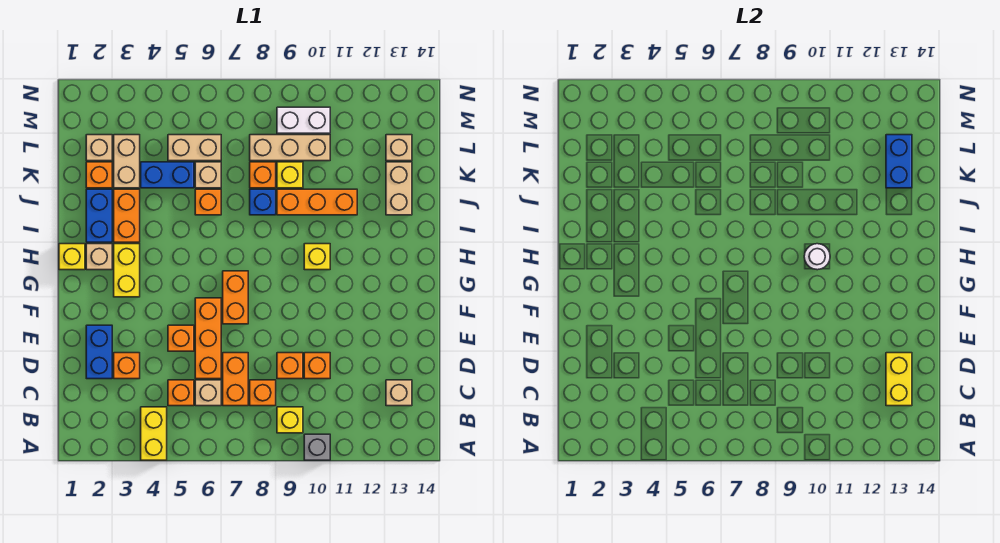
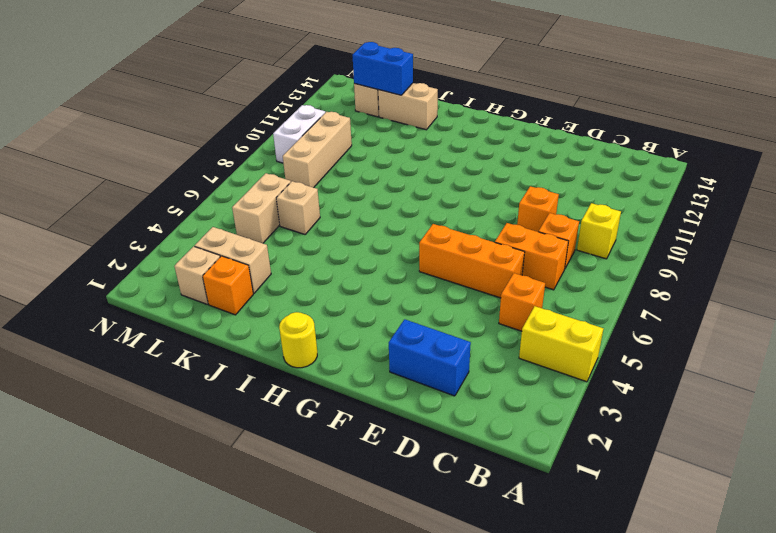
yellow round brick H1 level 1 -> yellow brick H1 level 1
none -> grey brick A10 level 1
none -> tan brick C6 level 1
none -> tan brick C13 level 1
none -> orange brick D3 level 1

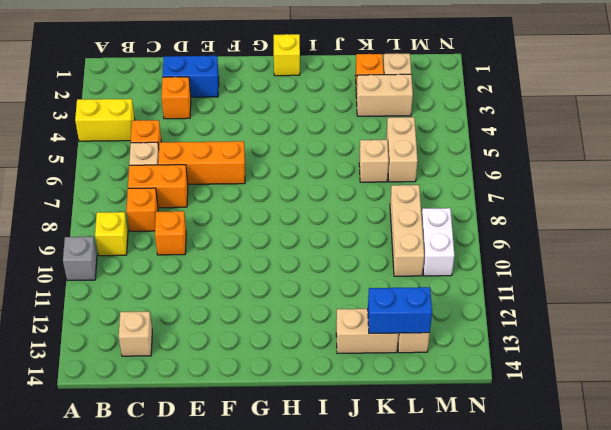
none -> orange brick D10 level 1
none -> orange brick E5 level 1
none -> orange brick F7:G7 level 1
none -> yellow brick G3:H3 level 1

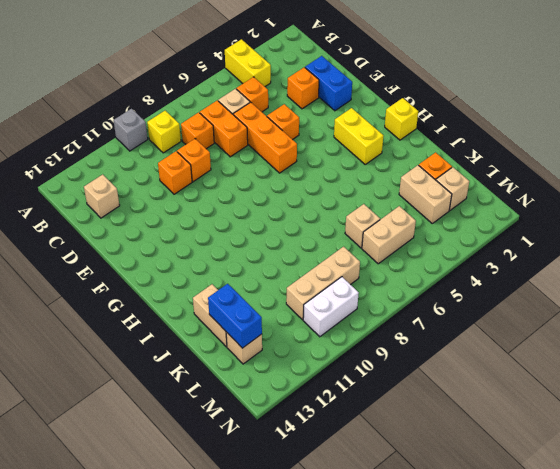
none -> orange brick F7:G7 level 1
none -> tan brick H2 level 1
none -> yellow brick H10 level 1
none -> blue brick I2:J2 level 1

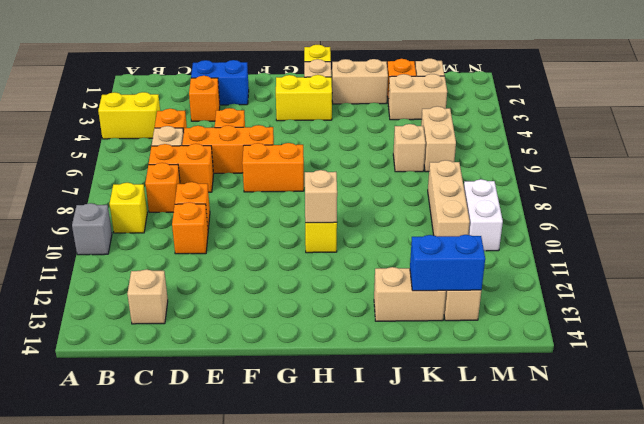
tan brick H10 level 2 -> white round brick H10 level 2
tan brick I2:J2 level 1 -> blue brick I2:J2 level 1
none -> orange brick I3:J3 level 1
none -> orange brick J6 level 1
none -> blue brick J8 level 1
none -> orange brick J9:J11 level 1

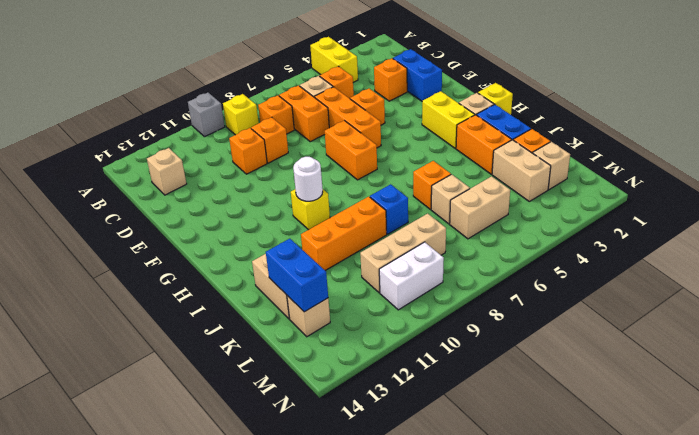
none -> blue brick K4:K5 level 1
none -> orange brick K8 level 1
none -> yellow brick K9 level 1
none -> yellow brick C13:D13 level 2

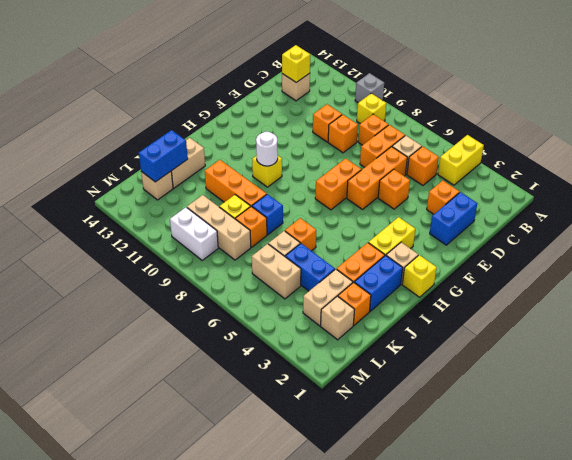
yellow brick C13 level 2 -> yellow brick C13:D13 level 2

